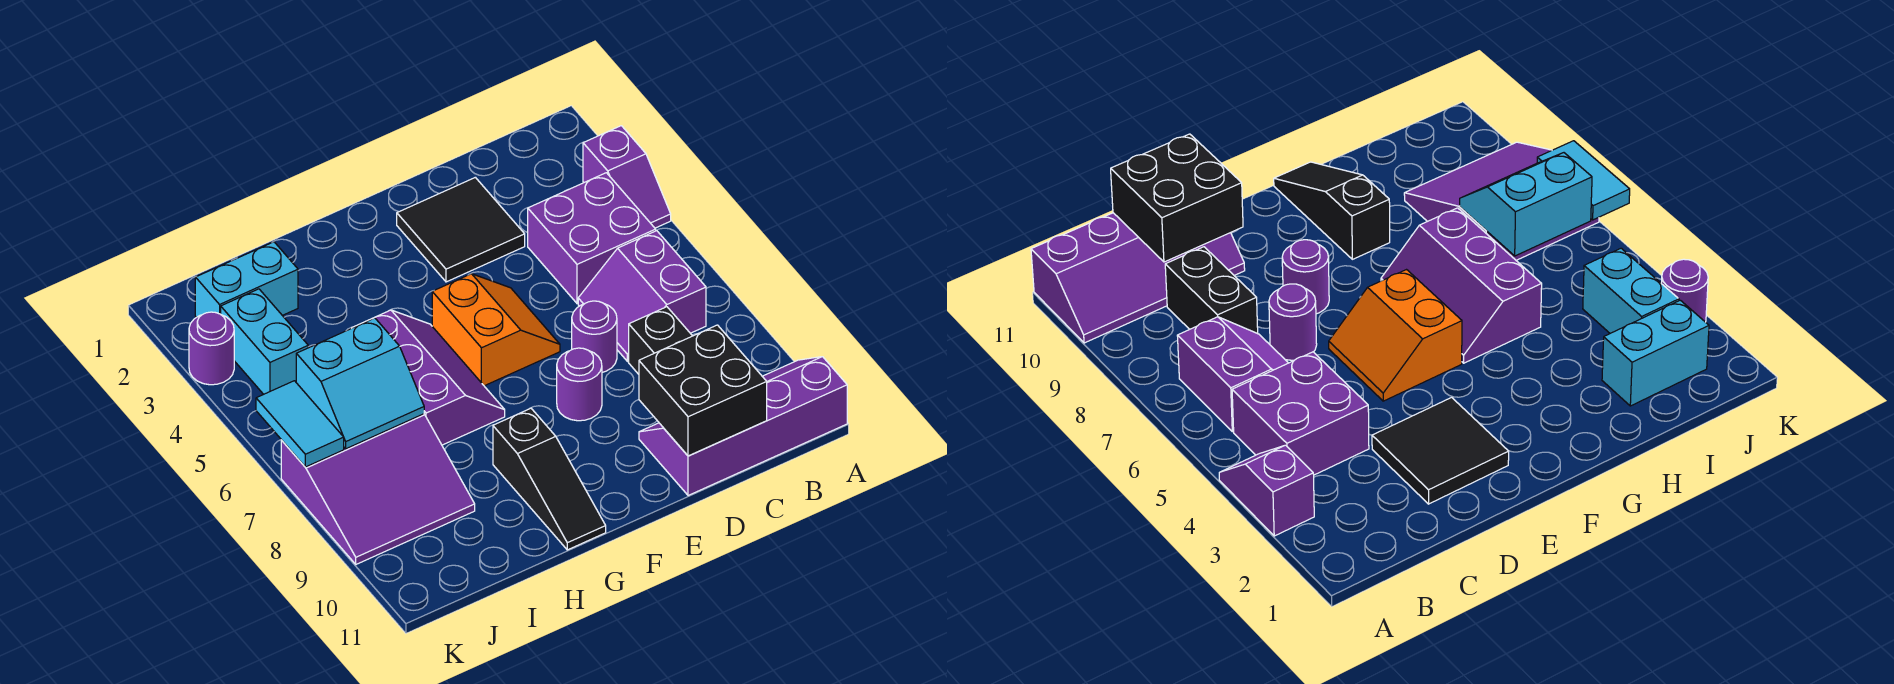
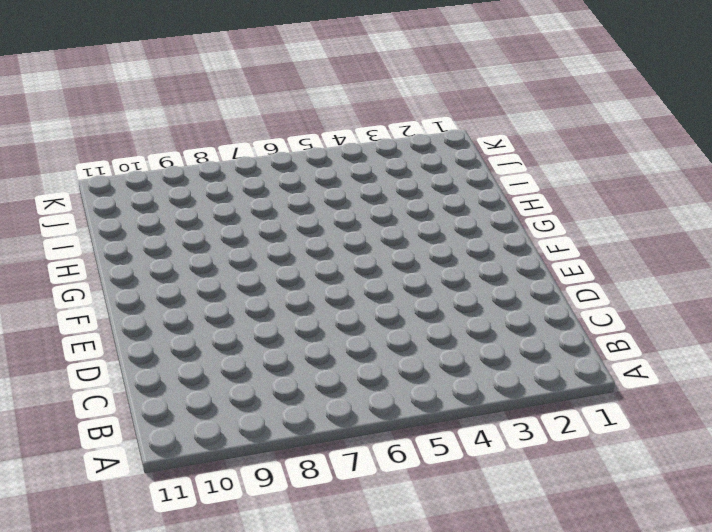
none -> purple slope A3:A4 level 1 top 3
none -> purple slope A10:D11 level 1 top 11
none -> purple brick B4:C5 level 1

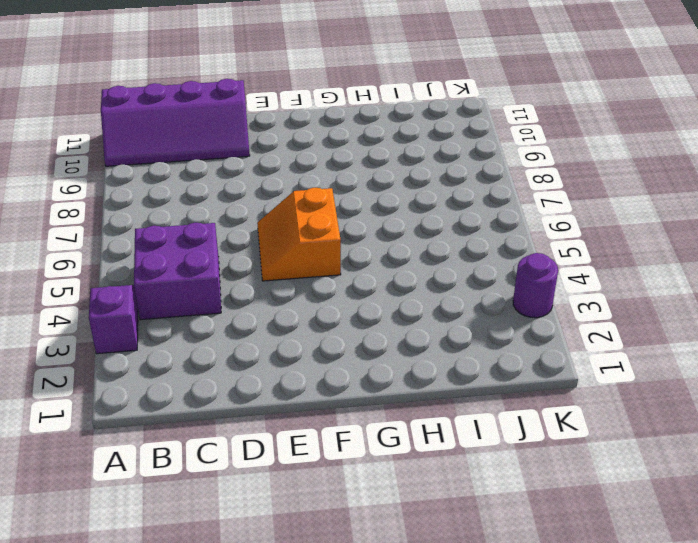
none -> purple slope B6:C7 level 1 top B
none -> black brick C8:C9 level 1
none -> black tile D2:E3 level 1

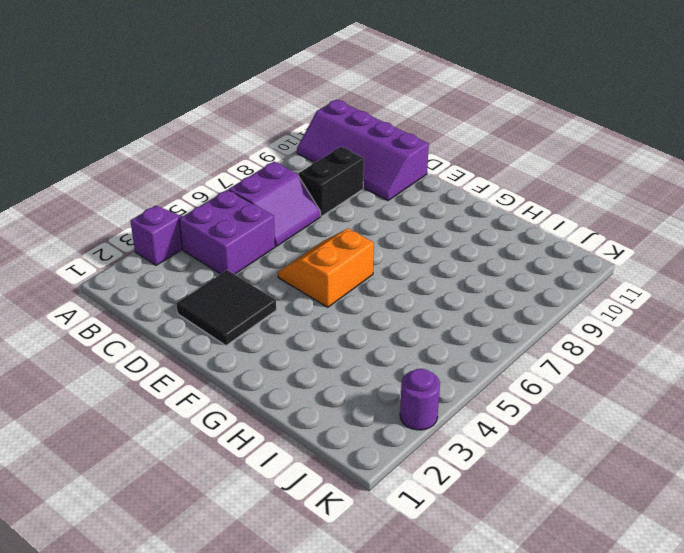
none -> purple round brick D7 level 1
none -> purple round brick E8 level 1
none -> purple slope G5:H7 level 1 top H

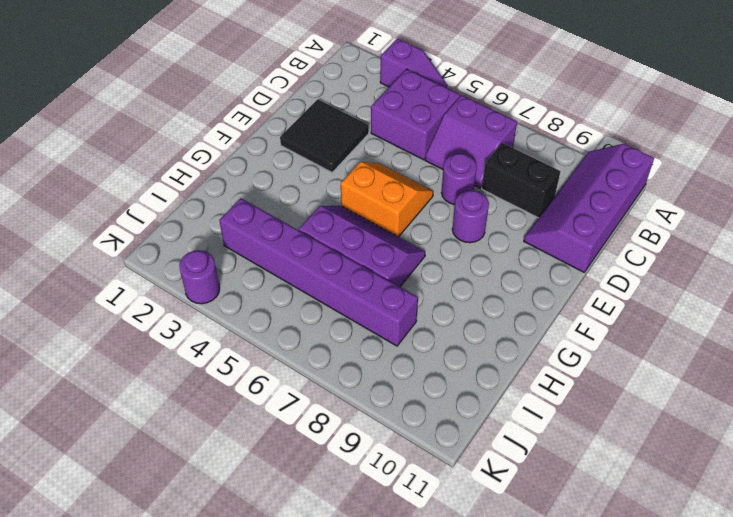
purple brick I3:I8 level 1 -> purple slope I7:K9 level 1 top 7
none -> black slope G9:G11 level 1 top 9
none -> cyan brick I2:J2 level 1
none -> cyan brick J3:J4 level 1

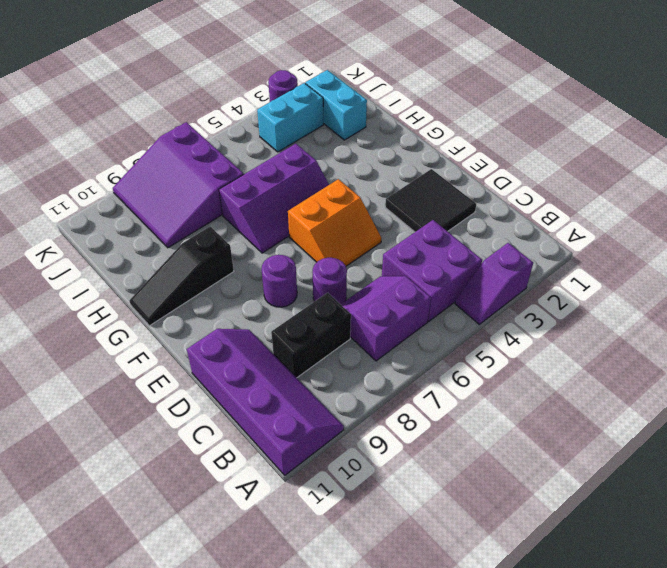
none -> black brick C10:D11 level 2
none -> cyan slope I6:J7 level 2 top 6
none -> cyan tile K6:K7 level 2

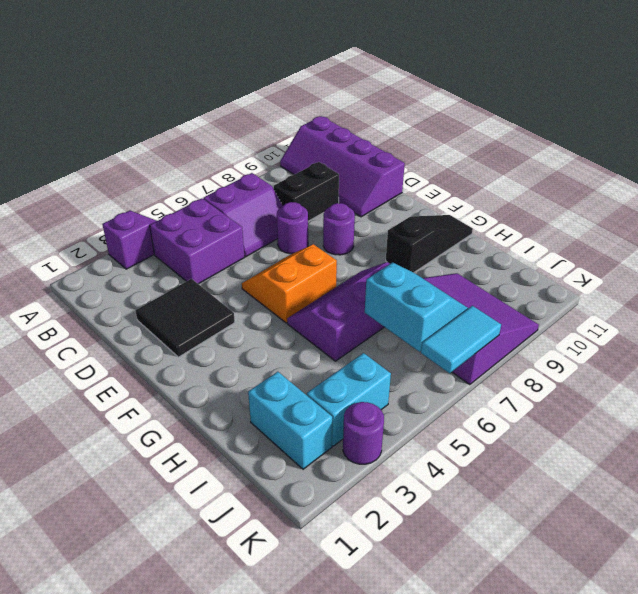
none -> black brick C10:D11 level 2

